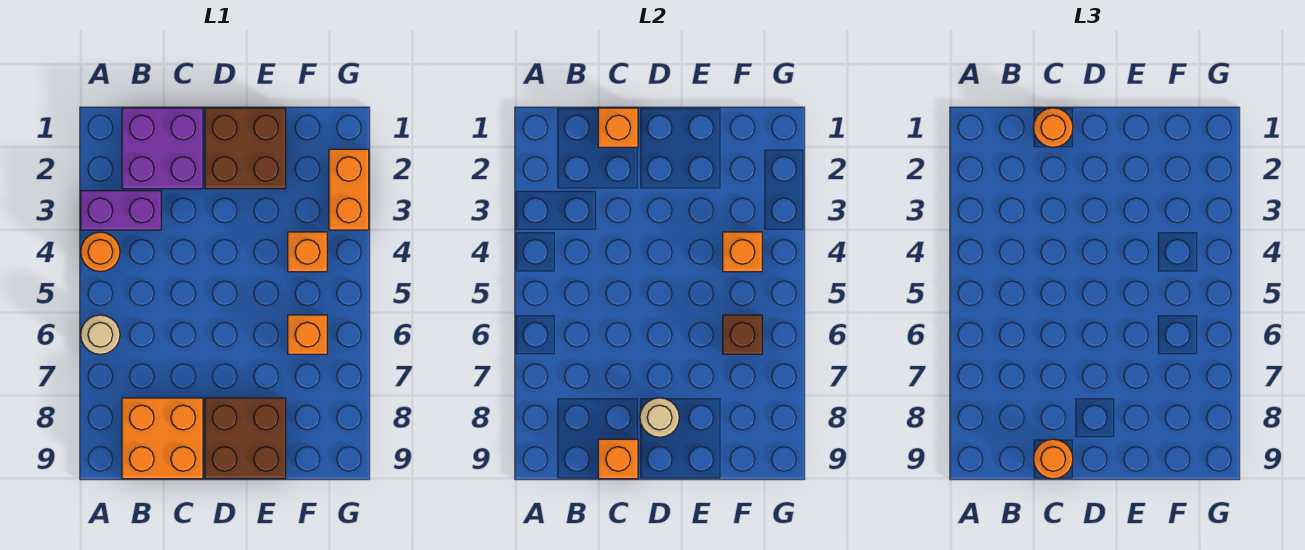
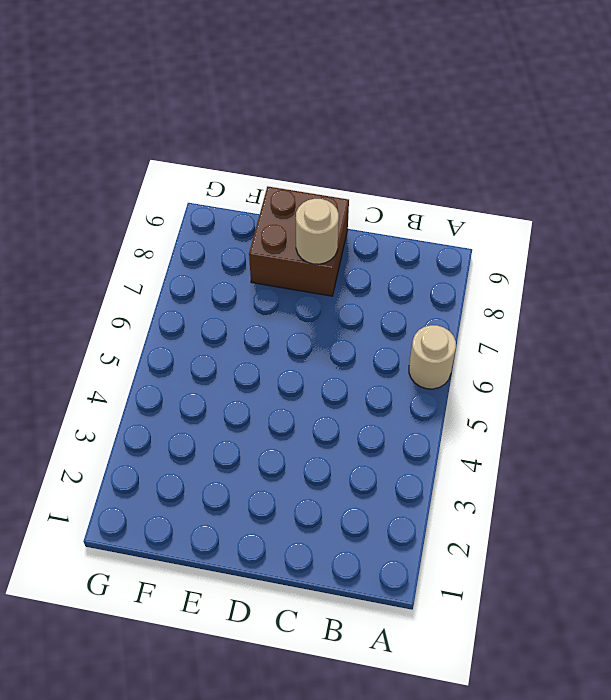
none -> purple brick A3:B3 level 1
none -> orange round brick A4 level 1
none -> purple brick B1:C2 level 1

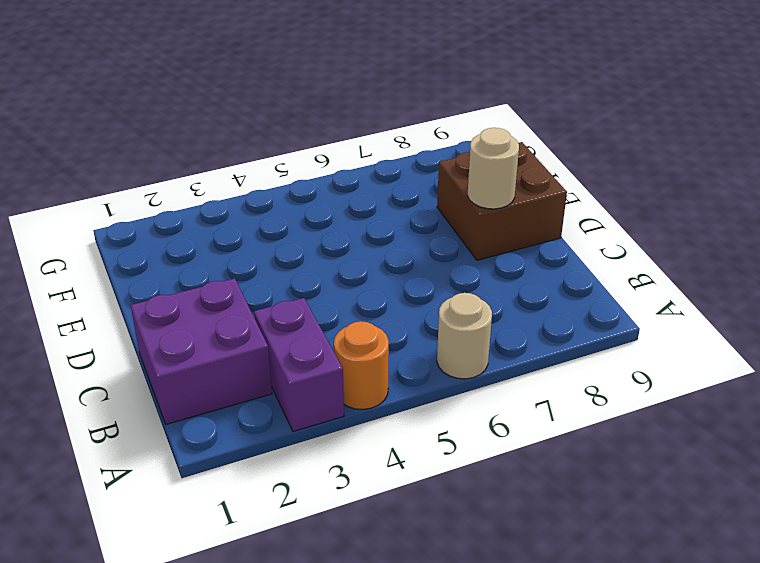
none -> orange brick B8:C9 level 1
none -> brown brick D1:E2 level 1
none -> orange brick F4 level 1

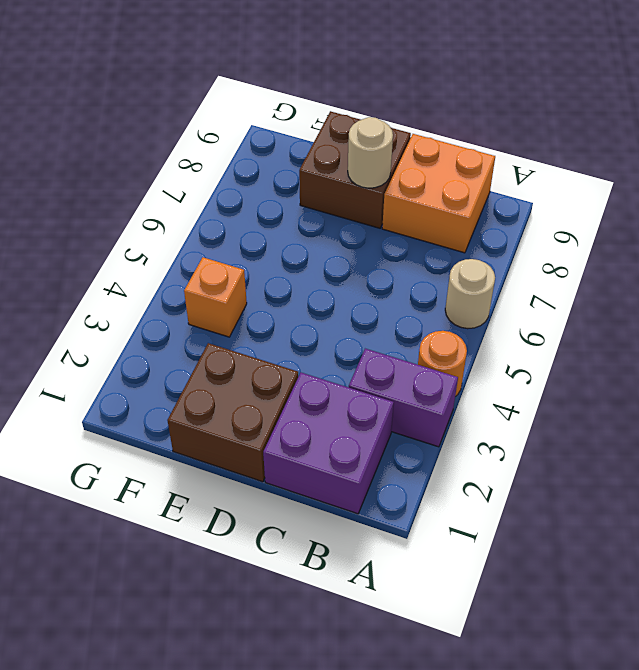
none -> orange brick F6 level 1
none -> orange brick G2:G3 level 1
none -> orange brick C1 level 2

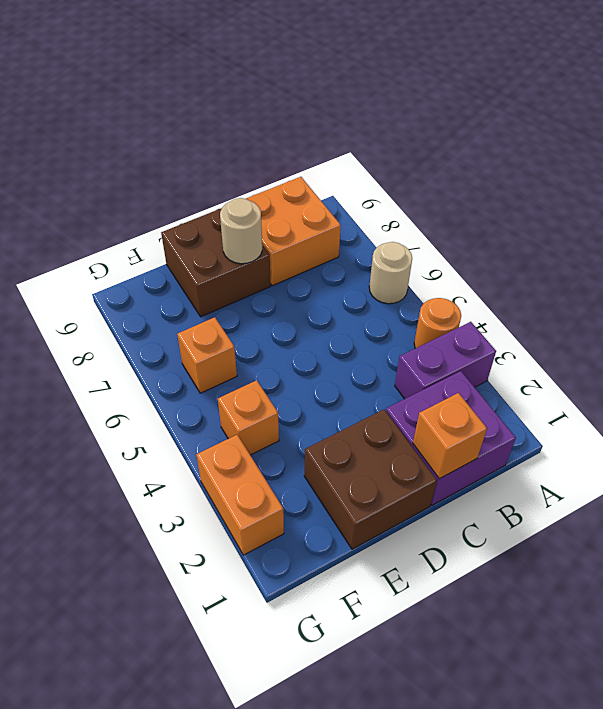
none -> orange brick C9 level 2
none -> orange brick F4 level 2
none -> brown brick F6 level 2

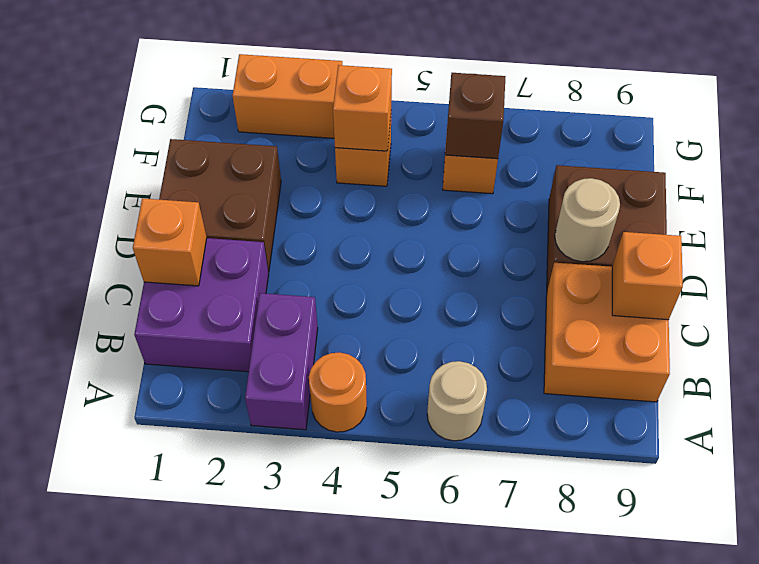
none -> orange round brick C1 level 3
none -> orange round brick C9 level 3

